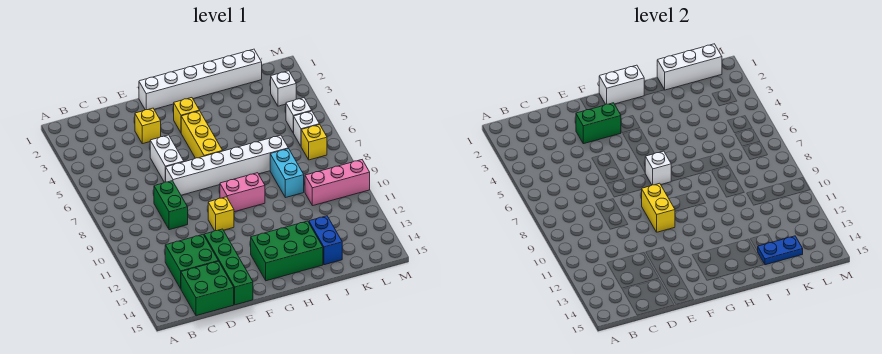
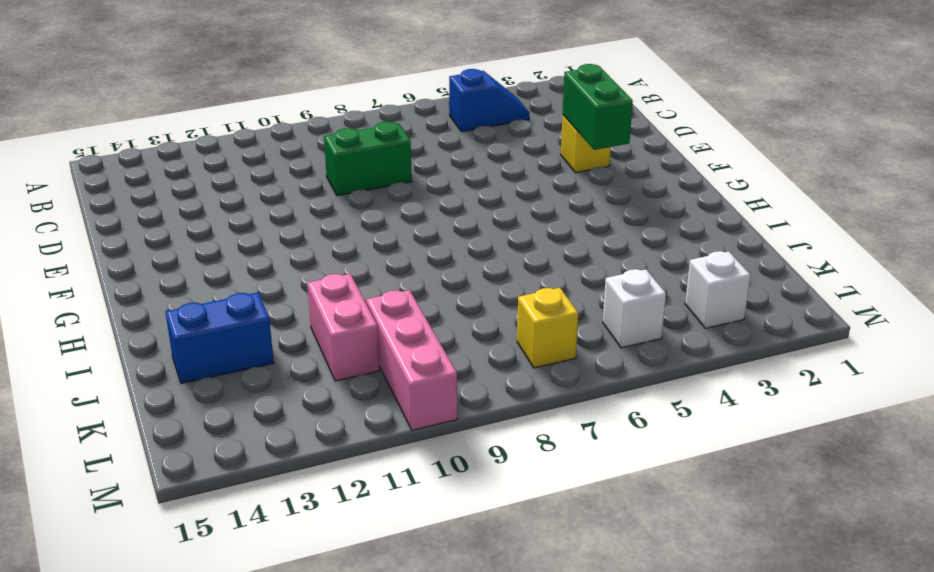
blue slope B4:B5 level 1 top 5 -> none
pink brick J11:K11 level 1 -> pink brick G9:H9 level 1
none -> green brick C12:D13 level 1
none -> green brick C14:D15 level 1
none -> white brick E5:E6 level 1

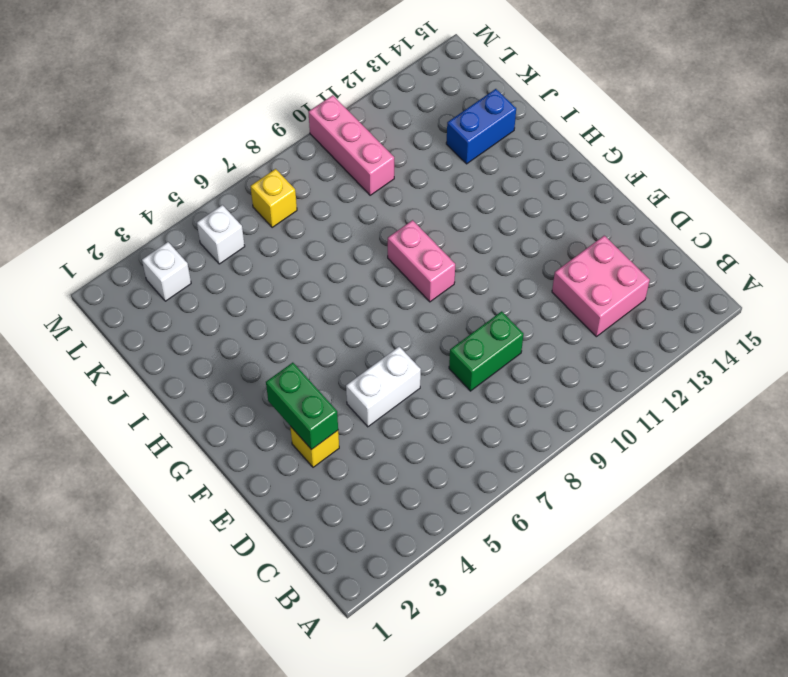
pink brick C12:D13 level 1 -> green brick C12:D13 level 1
none -> green brick C14:D15 level 1
none -> white brick E7:J7 level 1
none -> green brick E12:E15 level 1

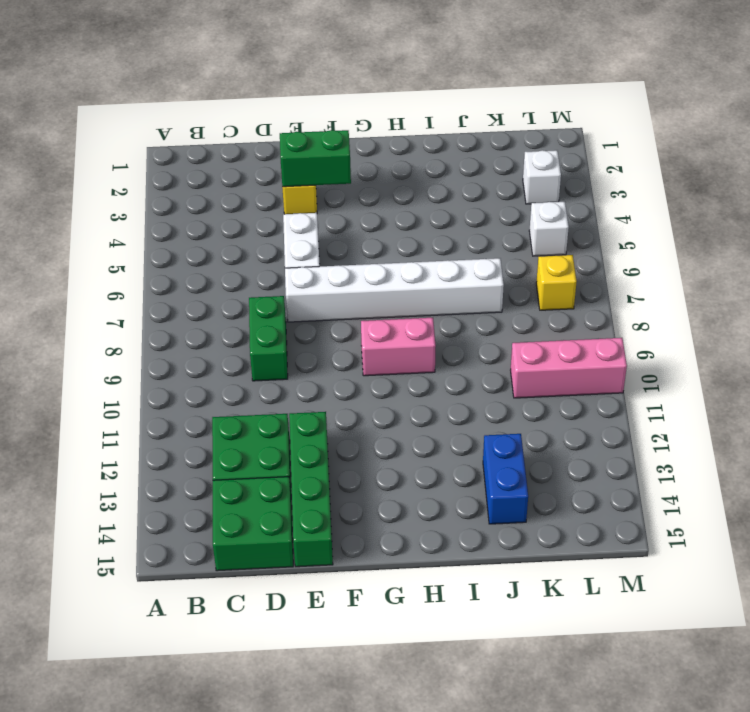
none -> white brick F1:K1 level 1
none -> yellow brick F10 level 1
none -> yellow brick G3 level 1

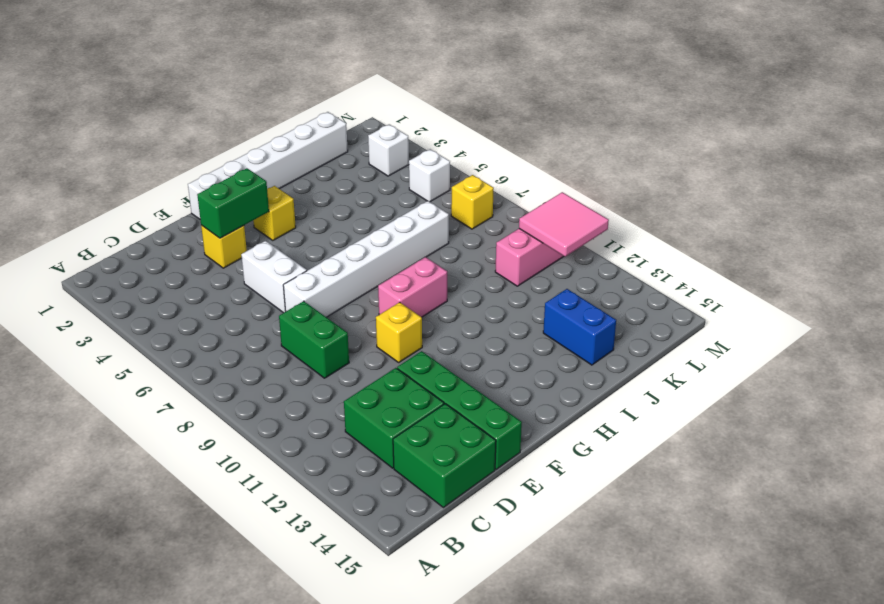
pink tile L10:M11 level 2 -> none
none -> yellow brick G4:G6 level 1
none -> green brick G13:I14 level 1
none -> cyan brick J8:J9 level 1

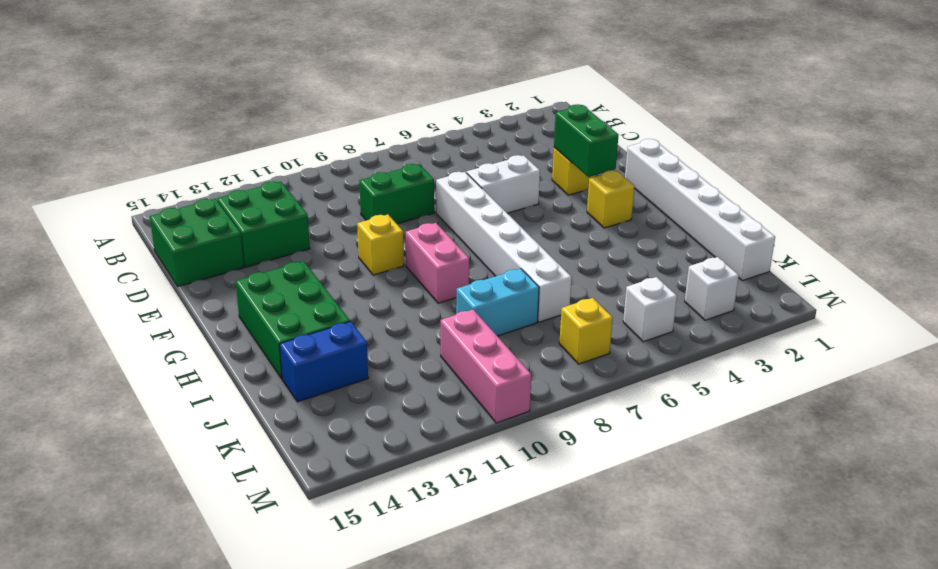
none -> green brick E12:E15 level 1
none -> yellow brick G4:G6 level 1
none -> white brick L6 level 1

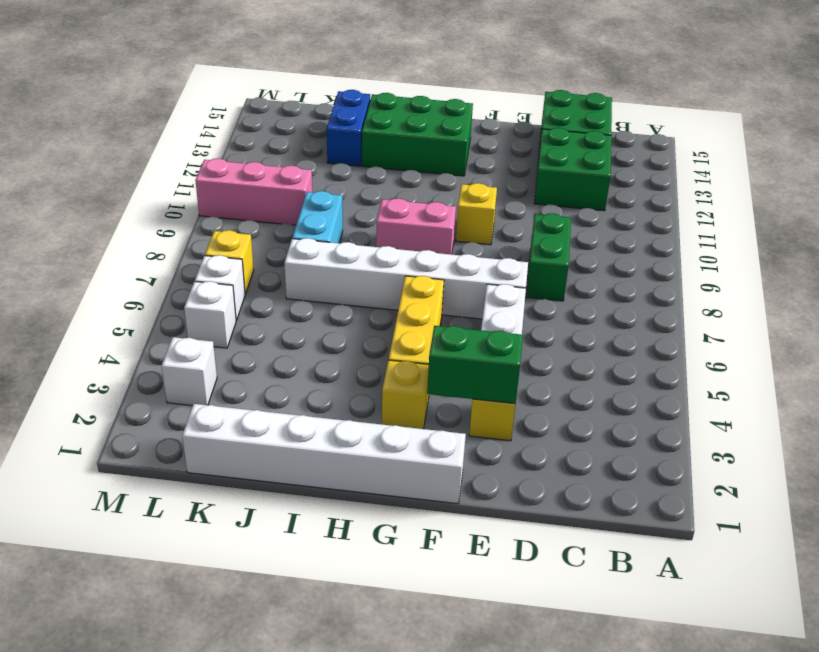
none -> green brick E12:E15 level 1
none -> yellow brick F9:F10 level 2
none -> white brick G1:H1 level 2

